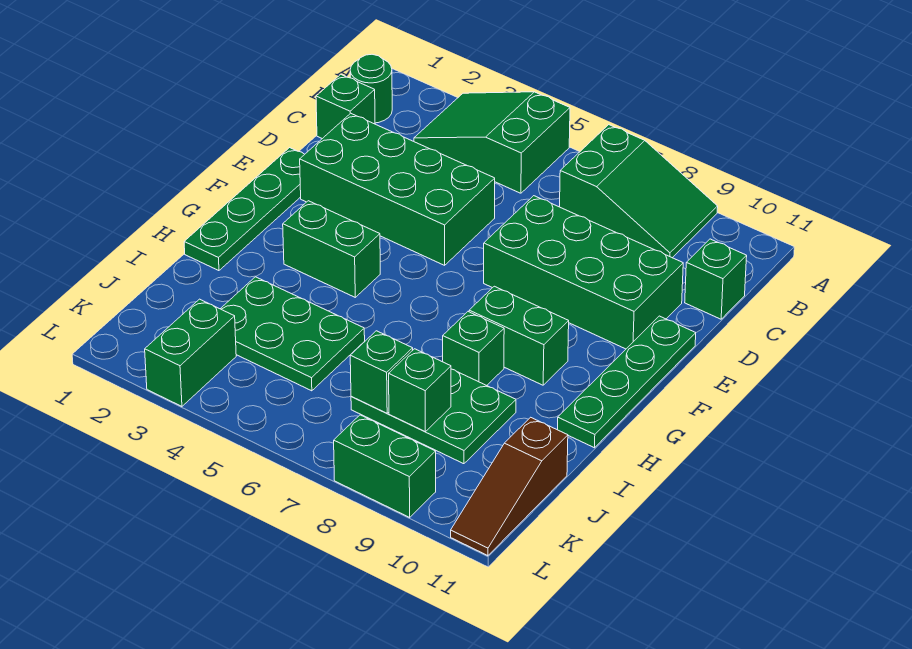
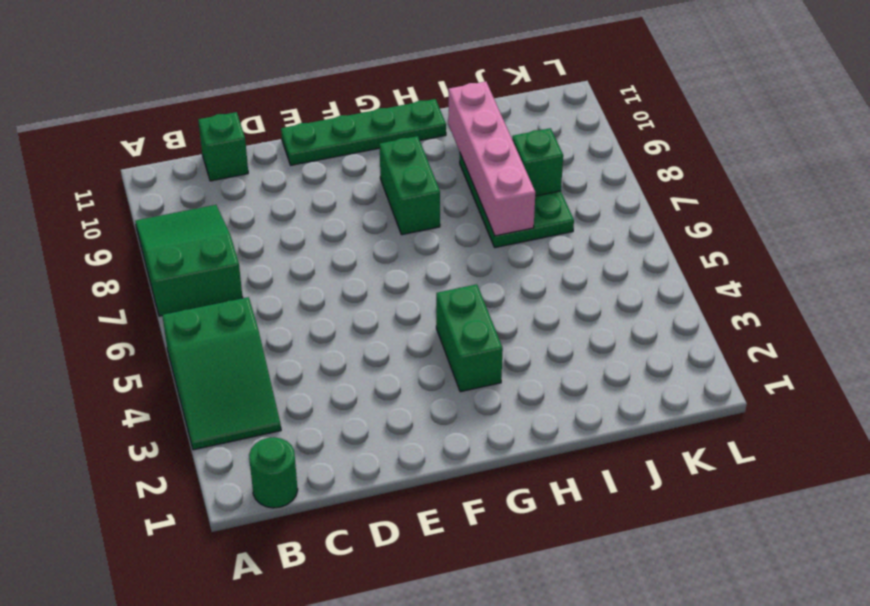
pink brick I7:I10 level 2 -> none
none -> green brick C1 level 1
none -> green brick D2:E5 level 1
none -> green brick D7:E10 level 1

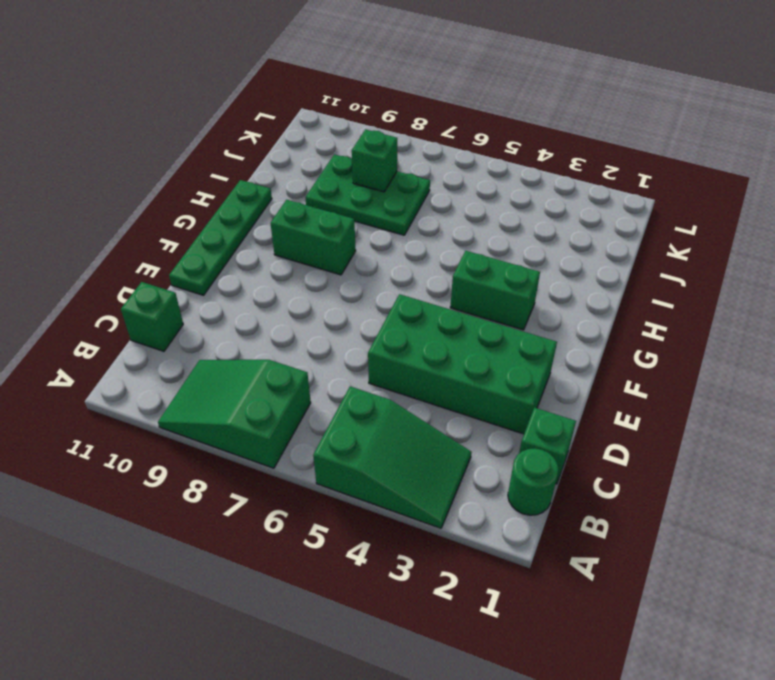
none -> green brick D7:E10 level 1
none -> green plate E1:H1 level 1
none -> green brick H8 level 1

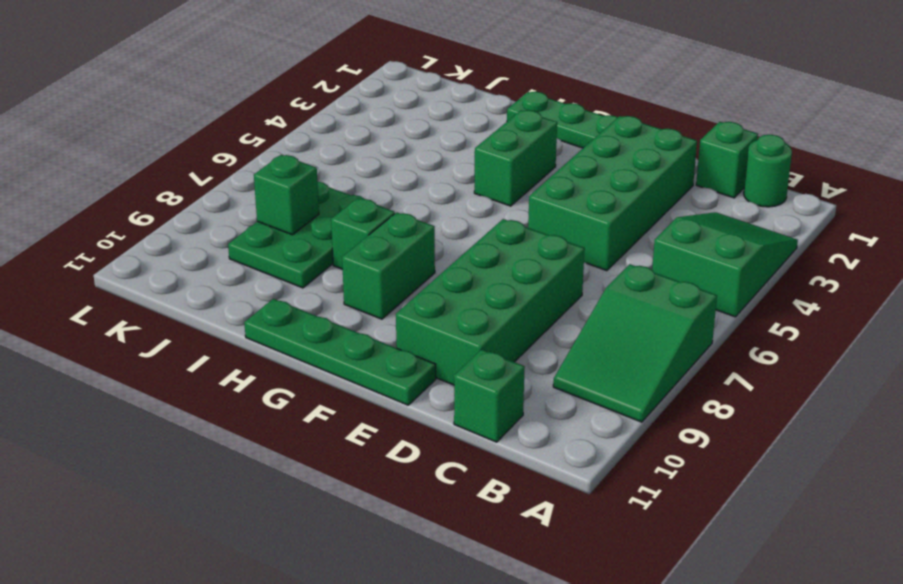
none -> green plate I3:J5 level 1
none -> brown slope J11:L11 level 1 top J
none -> green brick K3:L3 level 1

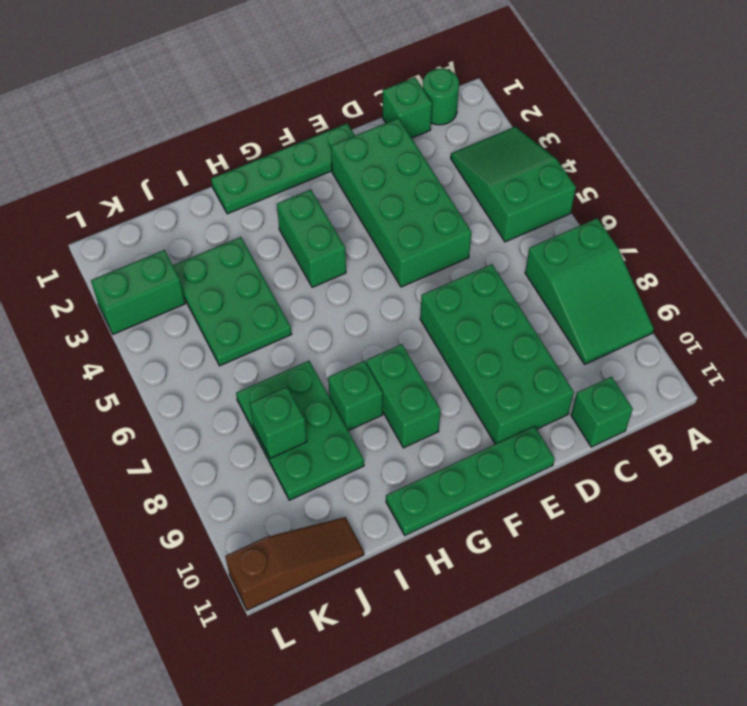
brown slope J11:L11 level 1 top L -> brown slope J11:L11 level 1 top J
none -> green brick L8:L9 level 1
none -> green brick J7 level 2

